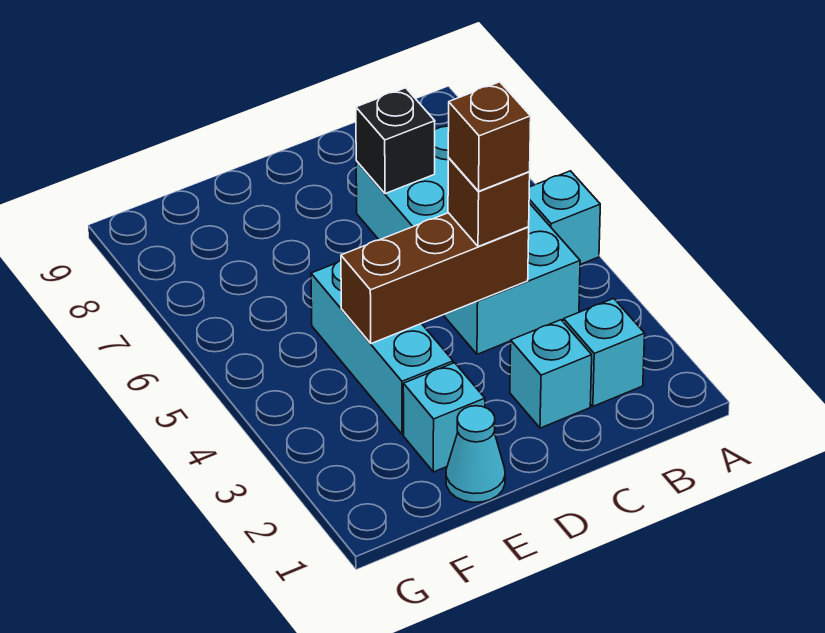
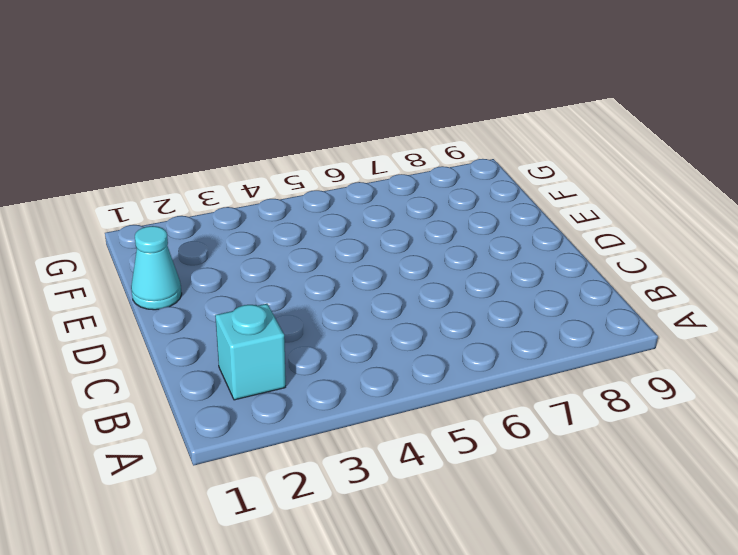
none -> cyan brick A5 level 1
none -> cyan brick B4:C7 level 1

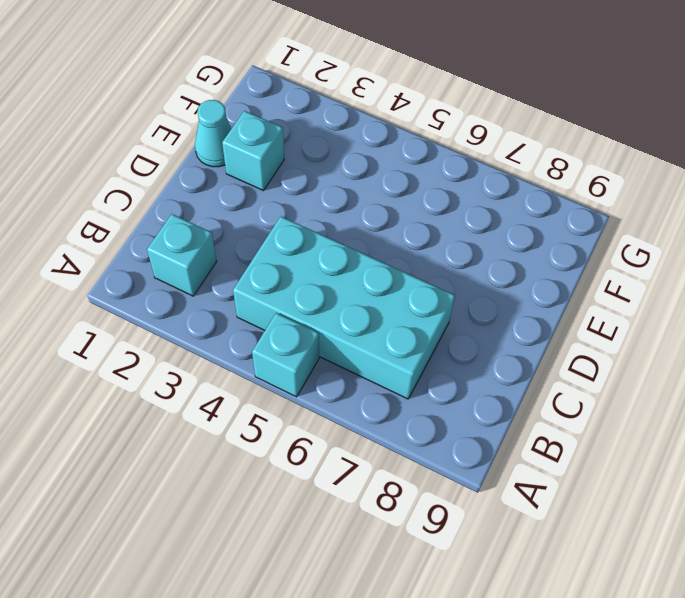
none -> cyan brick C2 level 1
none -> cyan brick E3:E5 level 1

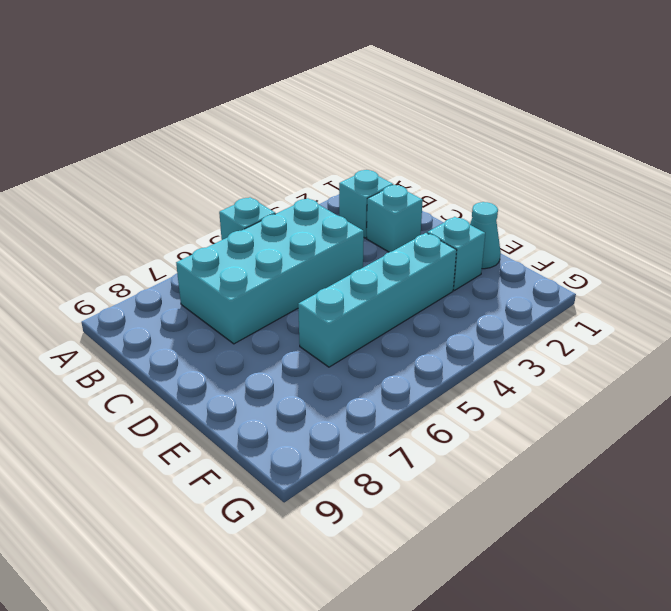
cyan brick E3:E6 level 1 -> cyan brick E3:E5 level 1
none -> brown brick C4:E4 level 2
none -> black brick C7 level 2

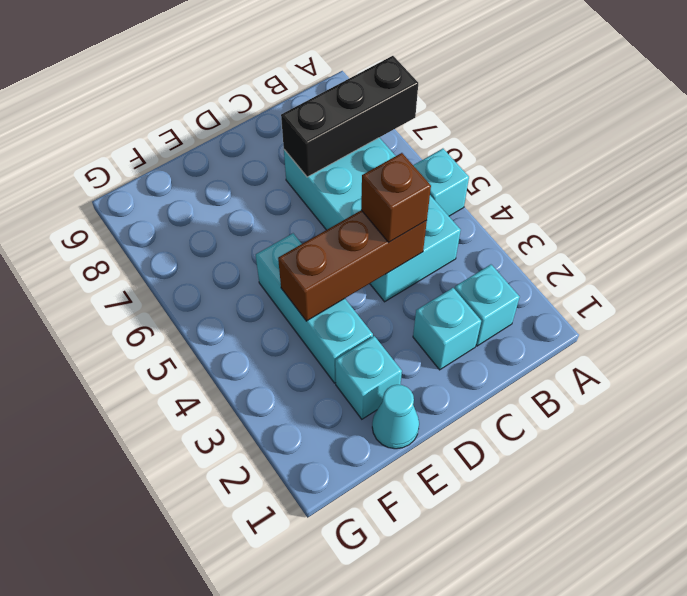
black brick A7:C7 level 2 -> black brick C7 level 2
none -> brown brick C4 level 4

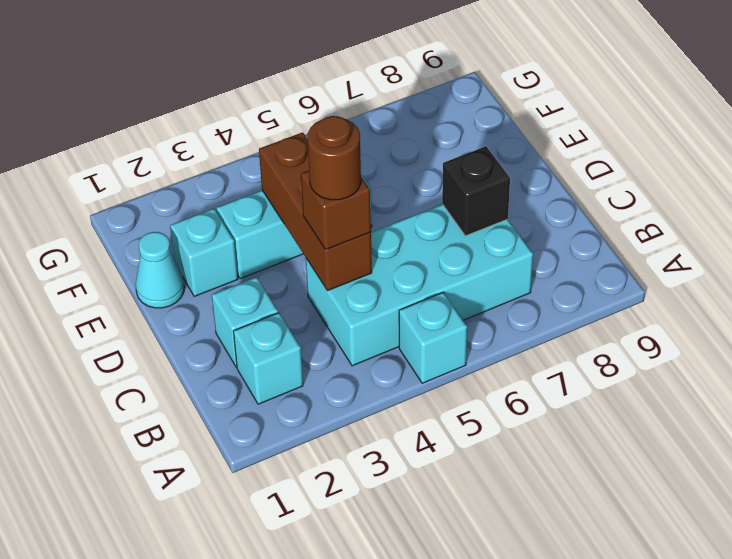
brown round brick C4 level 4 -> brown brick C4 level 4

